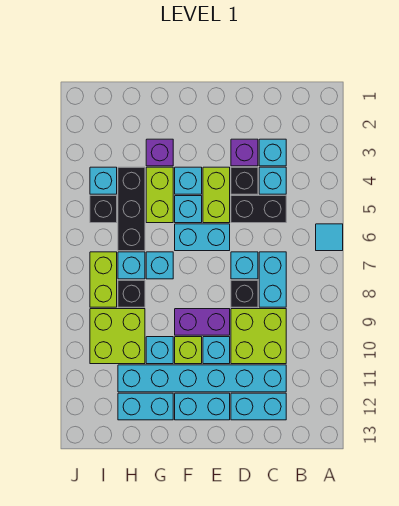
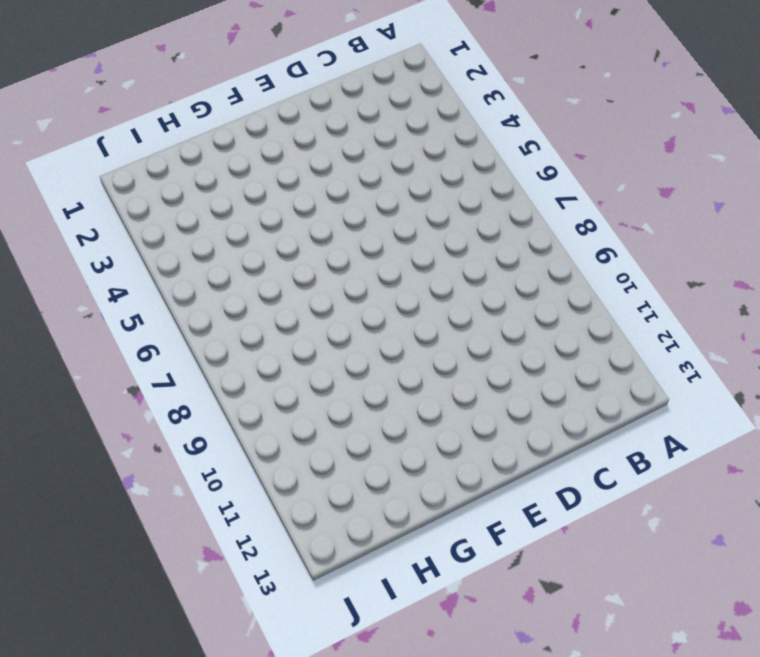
none -> cyan tile A6 level 1
none -> cyan brick C3 level 1
none -> cyan brick C4 level 1
none -> black brick C5:D5 level 1

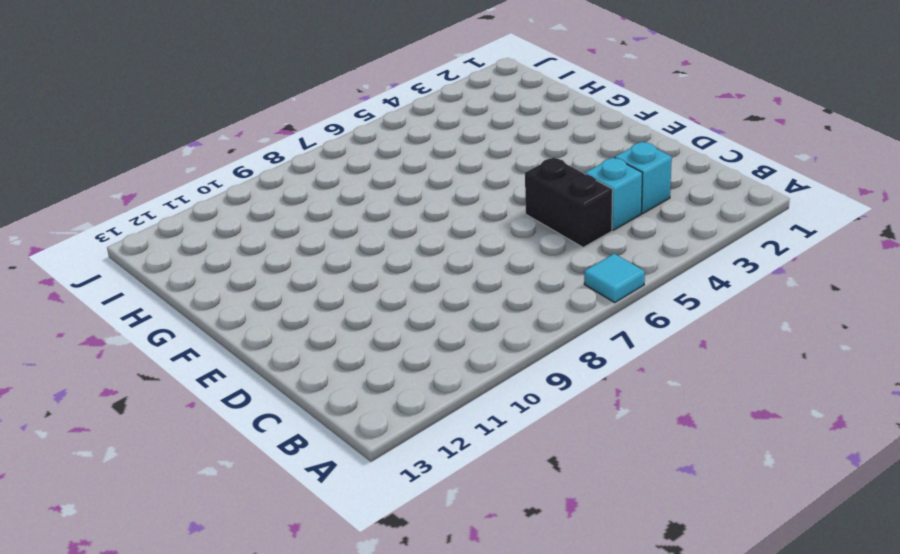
none -> cyan brick C7:C8 level 1
none -> lime brick C9:D10 level 1
none -> cyan brick C11:H11 level 1
none -> cyan brick C12:D12 level 1

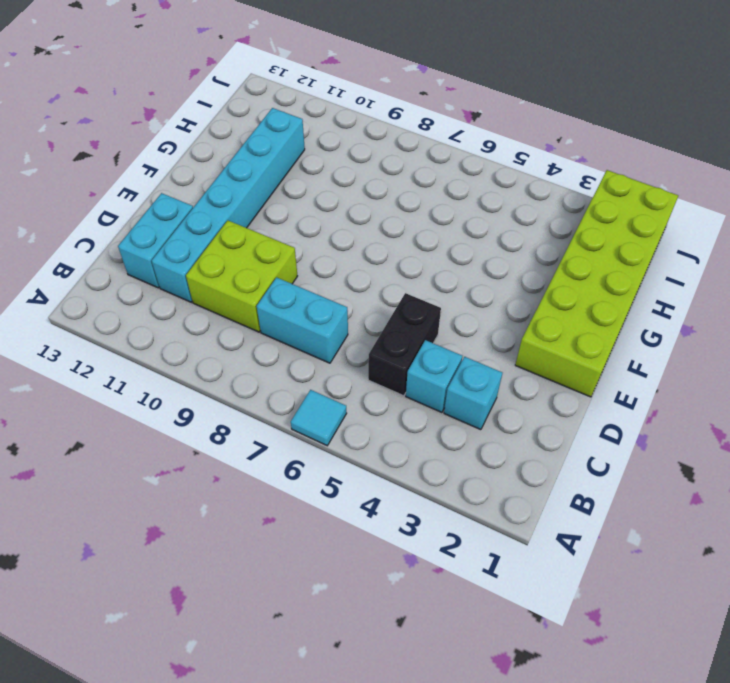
lime brick E1:J2 level 1 -> none
none -> purple brick D3 level 1
none -> black brick D4 level 1
none -> cyan brick D7 level 1
none -> black brick D8 level 1

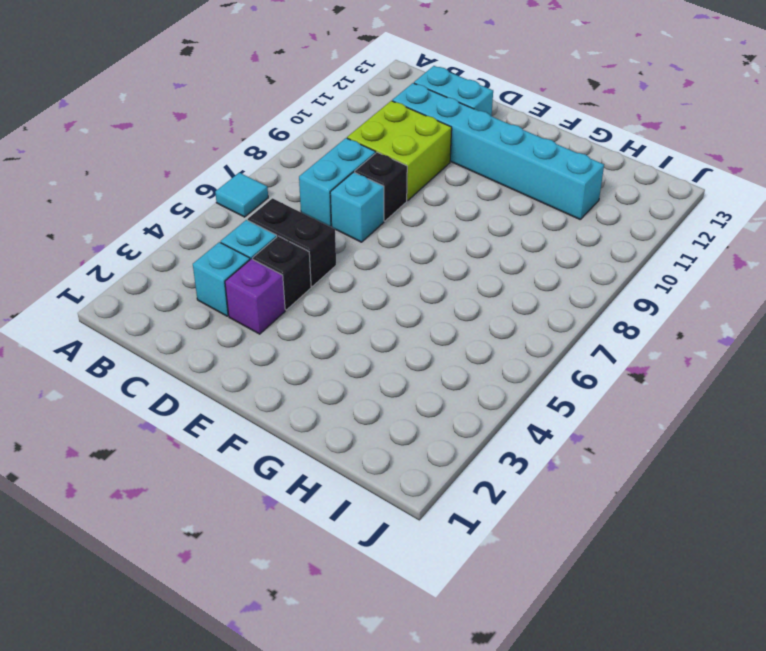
none -> lime brick E4:E5 level 1
none -> cyan brick E6:F6 level 1
none -> purple brick E9:F9 level 1
none -> cyan brick E10 level 1

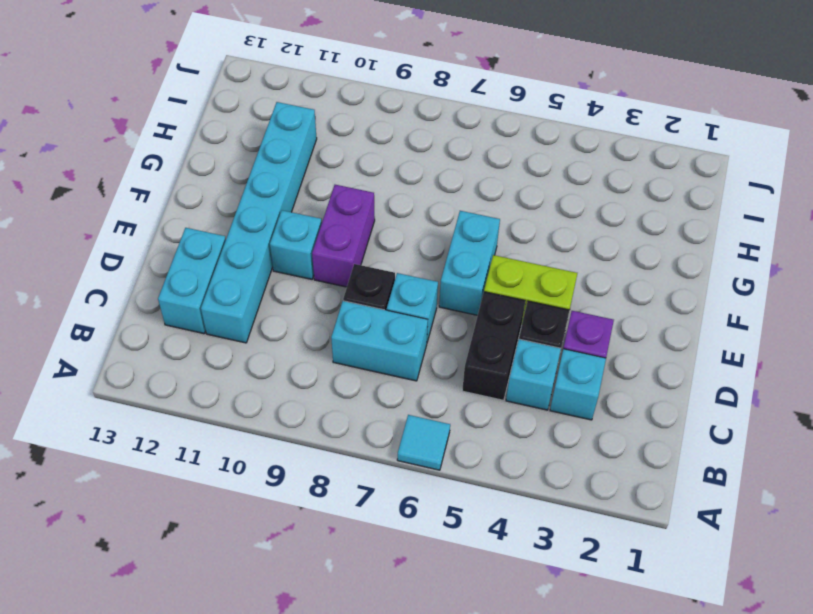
none -> lime brick C9:D10 level 1
none -> cyan brick E12:F12 level 1
none -> cyan brick F4 level 1
none -> cyan brick F5 level 1

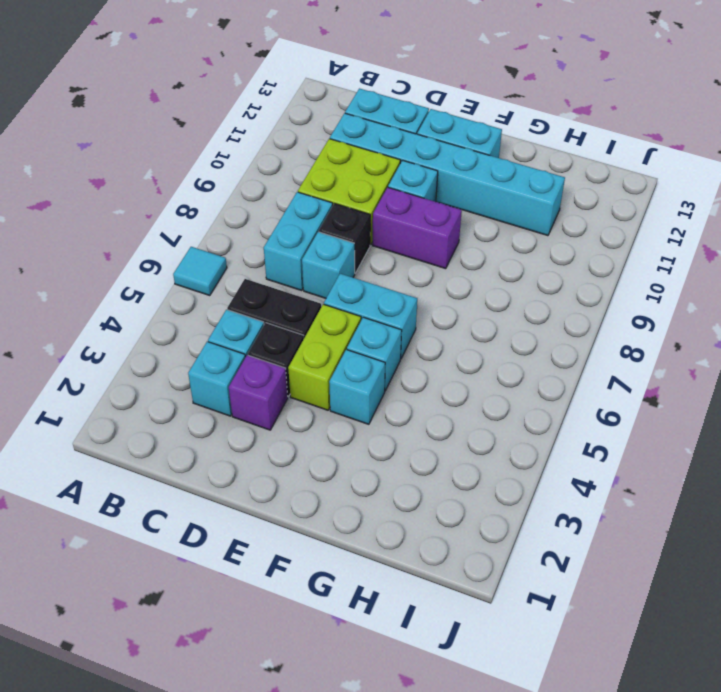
none -> lime brick F10 level 1
none -> purple brick G3 level 1
none -> lime brick G4:G5 level 1
none -> cyan brick G7 level 1

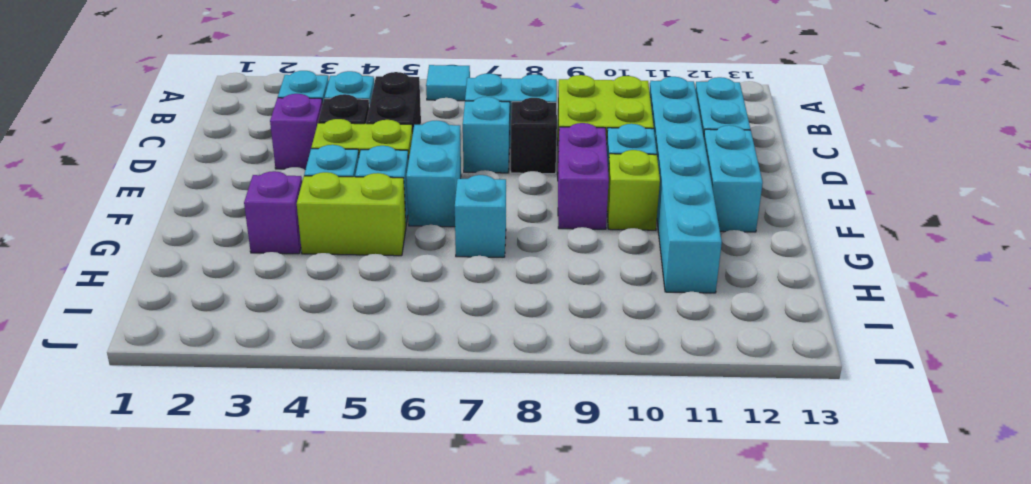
none -> cyan brick G10 level 1
none -> cyan brick G12:H12 level 1
none -> black brick H4:H6 level 1
none -> cyan brick H7 level 1

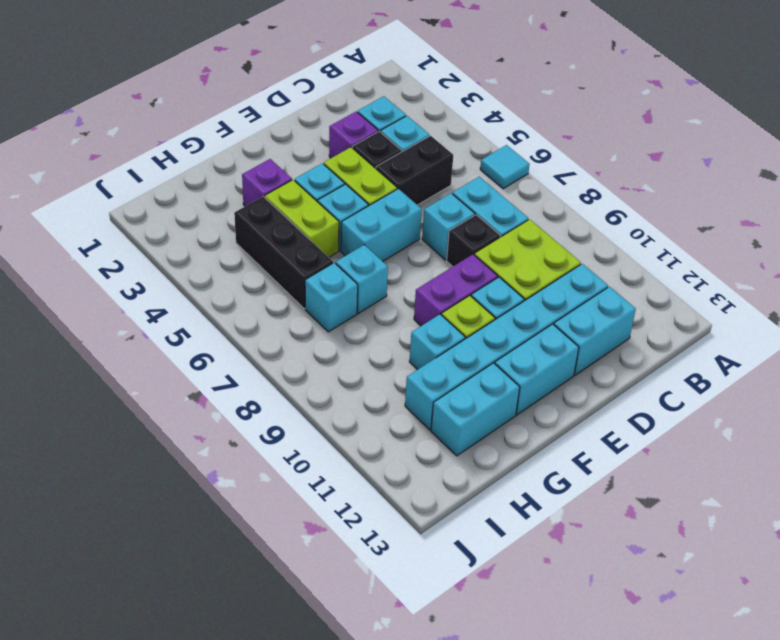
none -> black brick H8 level 1
none -> lime brick H9:I10 level 1
none -> cyan brick I4 level 1
none -> black brick I5 level 1

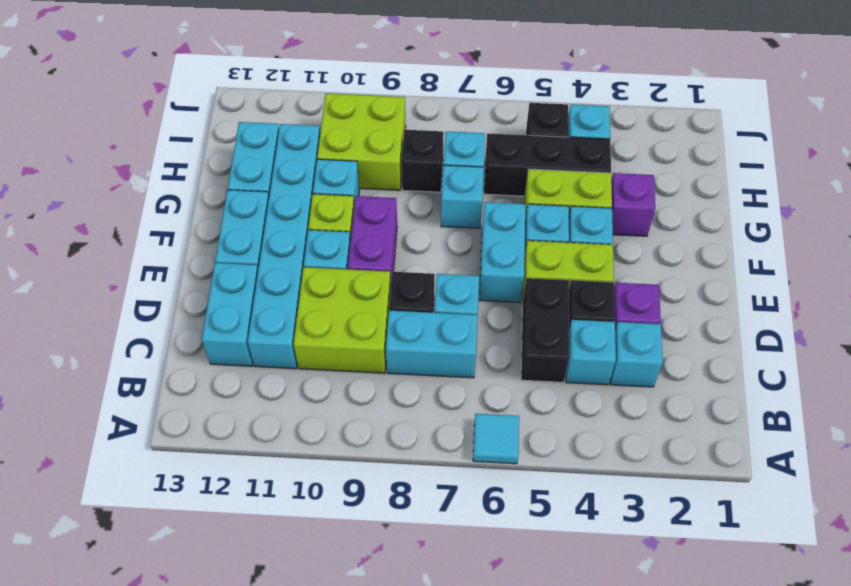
none -> lime brick I7:I8 level 1

